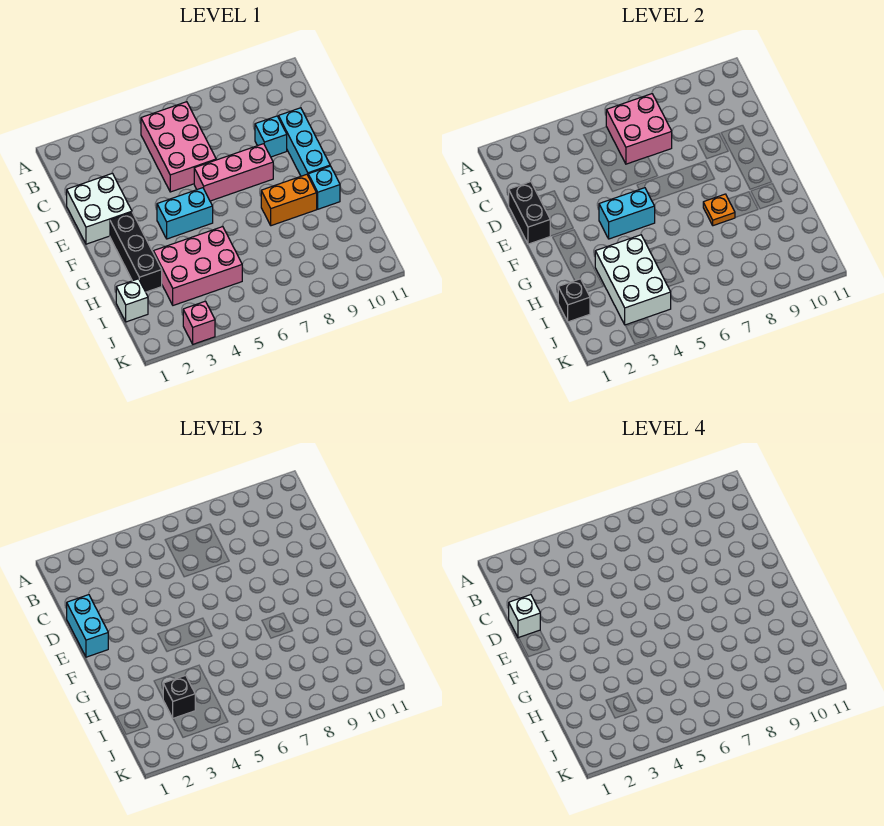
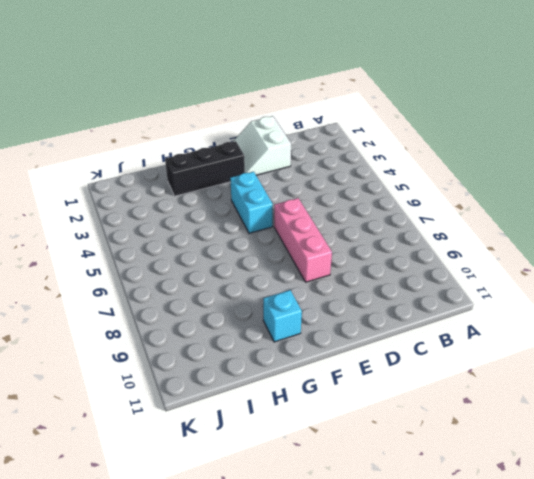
white slope D1:E2 level 1 top D -> white brick D1:E2 level 1
none -> pink brick B5:D6 level 1
none -> cyan brick D9 level 1
none -> cyan brick D10:F10 level 1

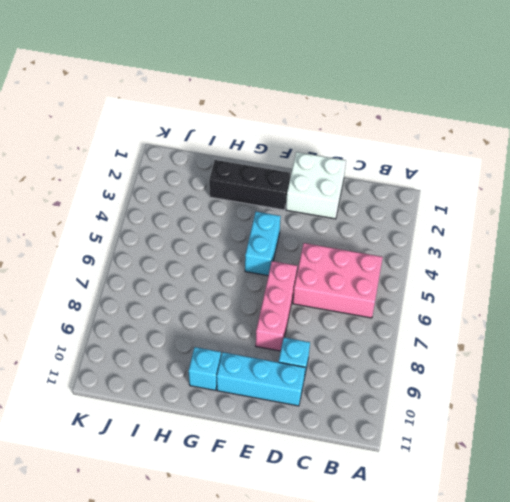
none -> orange brick G8:G9 level 1
none -> pink brick H3:I5 level 1
none -> white brick I1 level 1

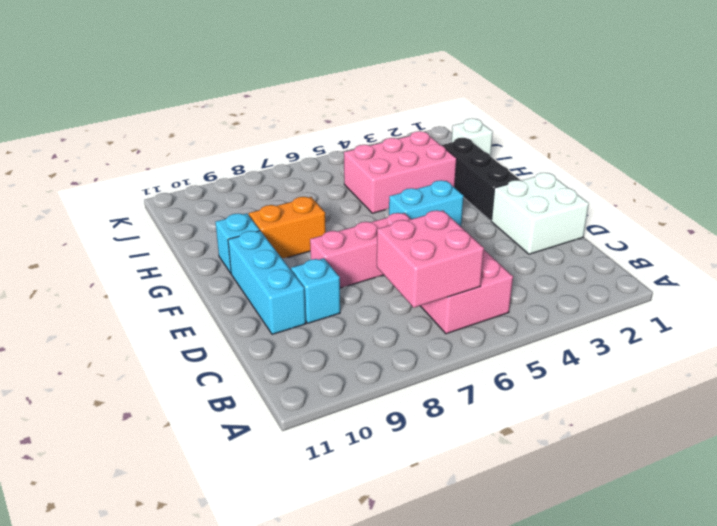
none -> pink brick K3 level 1
none -> black brick D1:E1 level 2
none -> cyan brick F4:F5 level 2

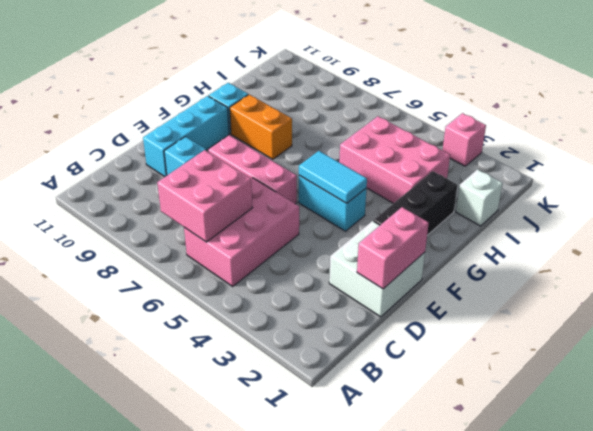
pink brick D1:E1 level 2 -> black brick D1:E1 level 2
cyan tile F4:F5 level 2 -> cyan brick F4:F5 level 2
none -> orange plate G8 level 2
none -> white brick H3:J4 level 2
none -> black brick I1 level 2

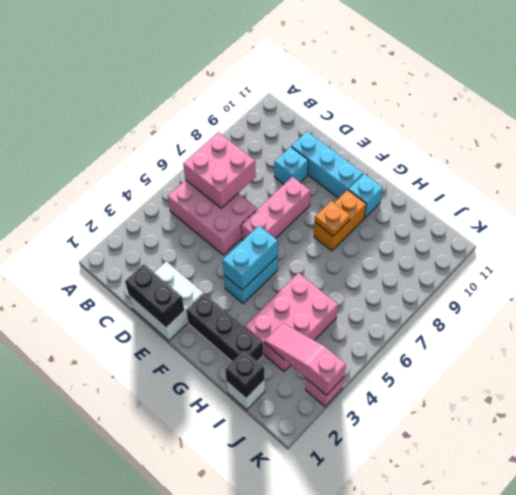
pink slope I3:K3 level 2 top K -> white brick H3:J4 level 2
none -> cyan brick D1:E1 level 3
none -> black brick I3 level 3
none -> white brick D1 level 4

